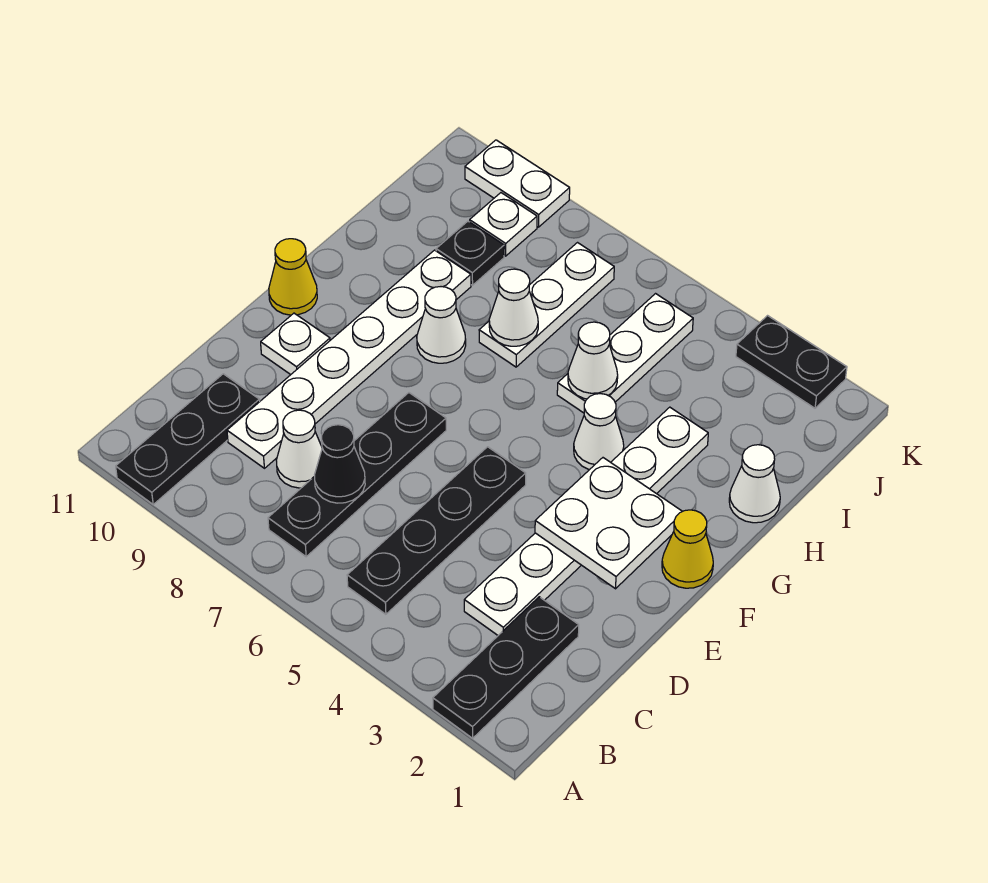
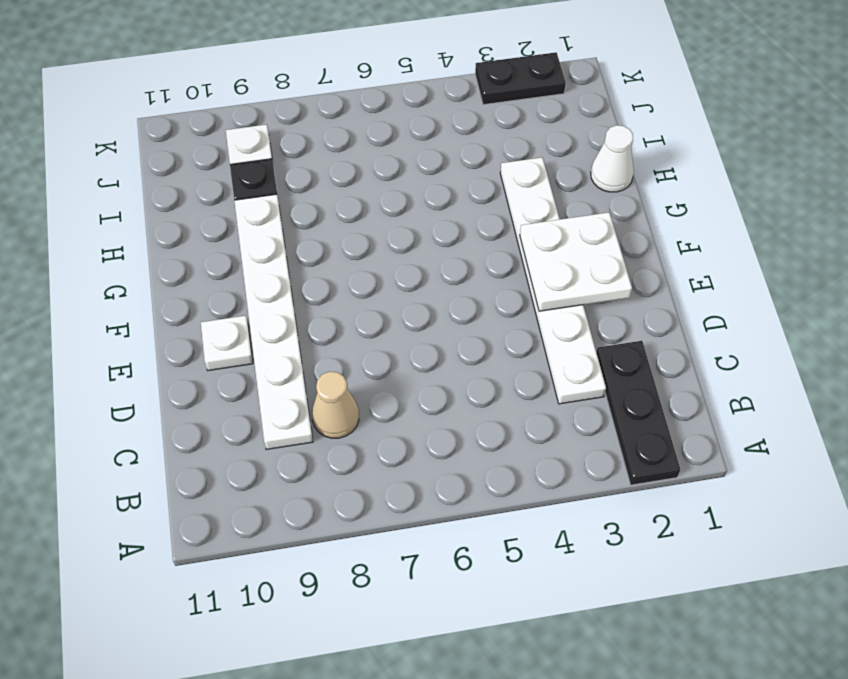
tan cone C8 level 1 -> white cone C8 level 1
none -> black plate A10:C10 level 1
none -> black plate B5:E5 level 1
none -> black plate B7:E7 level 1

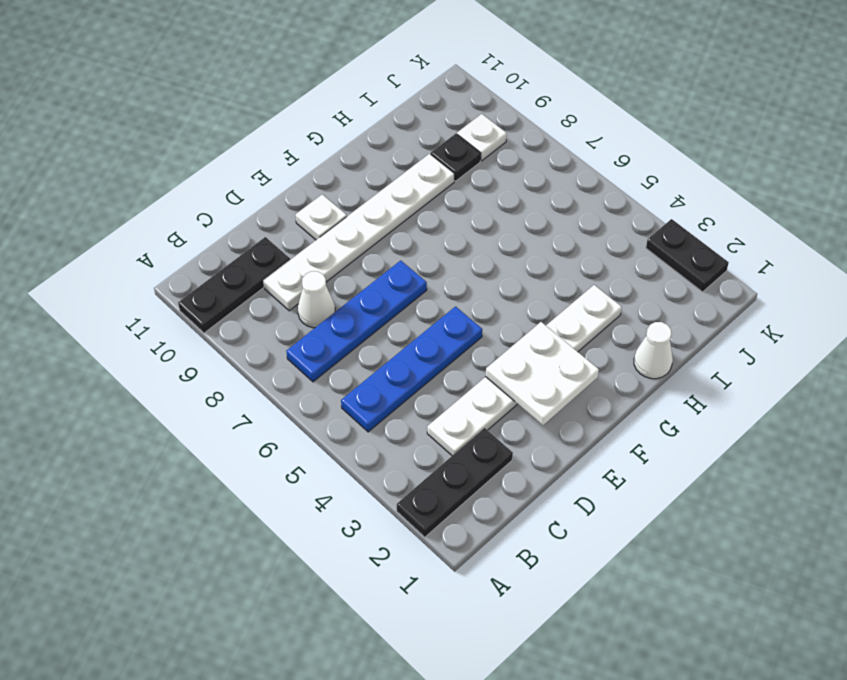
blue plate B5:E5 level 1 -> black plate B5:E5 level 1
blue plate B7:E7 level 1 -> black plate B7:E7 level 1
none -> yellow cone F1 level 1
none -> yellow cone F11 level 1
none -> white cone G4 level 1

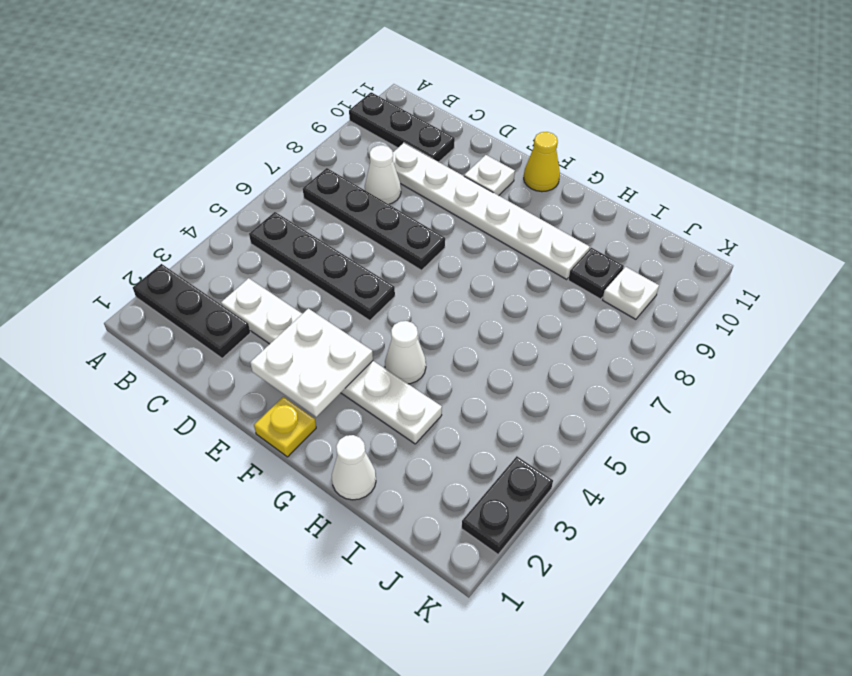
yellow plate F1 level 1 -> yellow cone F1 level 1
none -> white cone G8 level 1
none -> white plate H5:J5 level 1
none -> white plate H7:J7 level 1

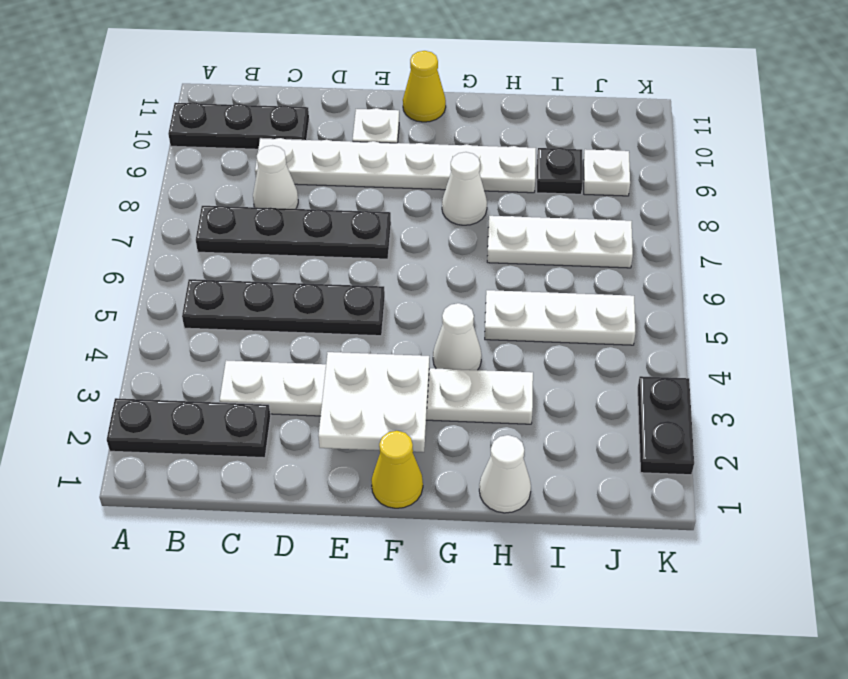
none -> white plate K9:K10 level 1
none -> black cone C7 level 2
none -> white cone H5 level 2

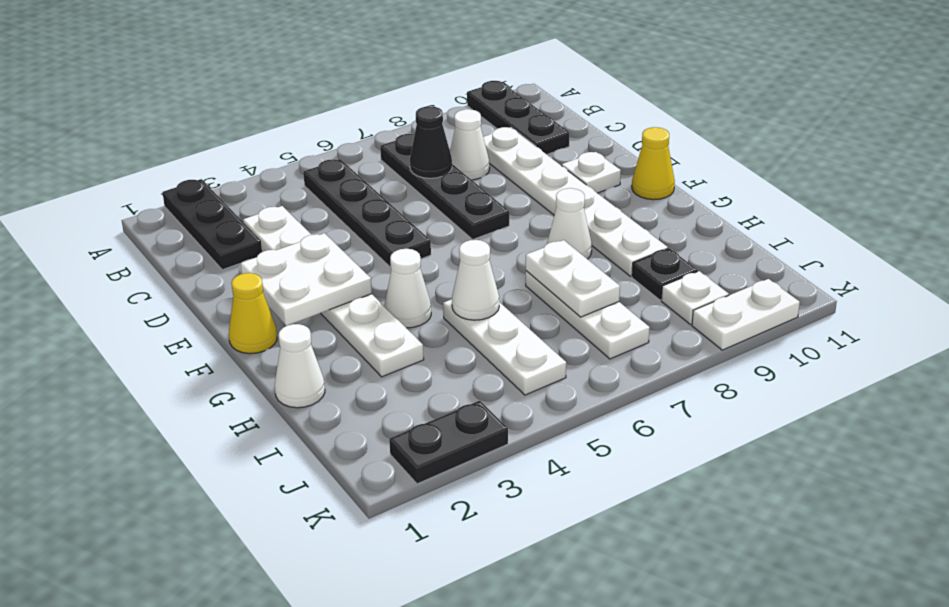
white plate H7:I7 level 2 -> white cone H7 level 2

